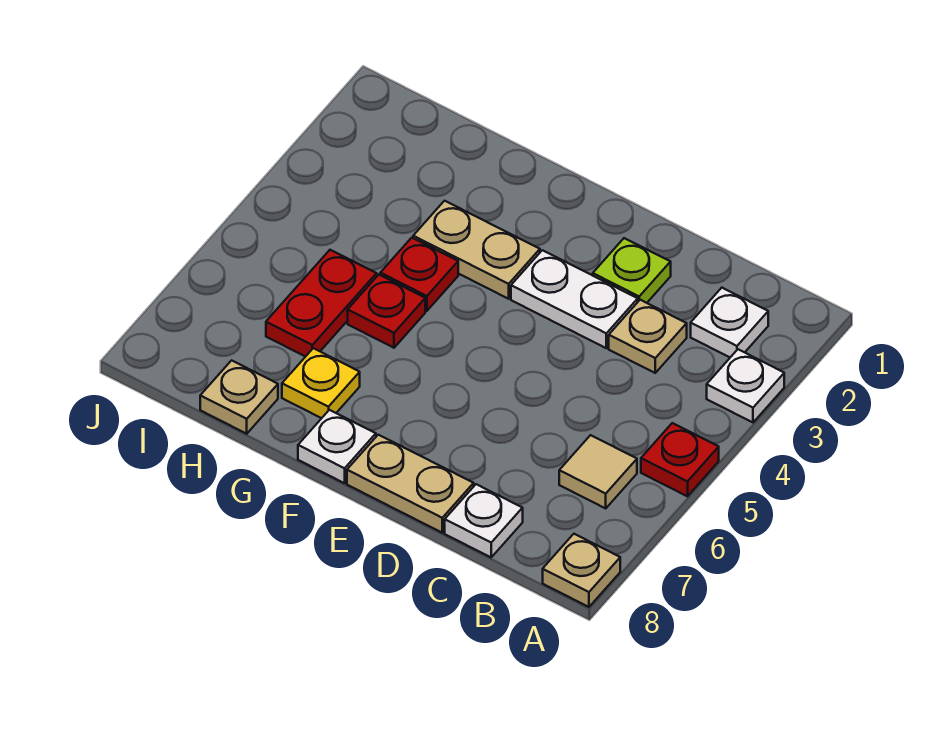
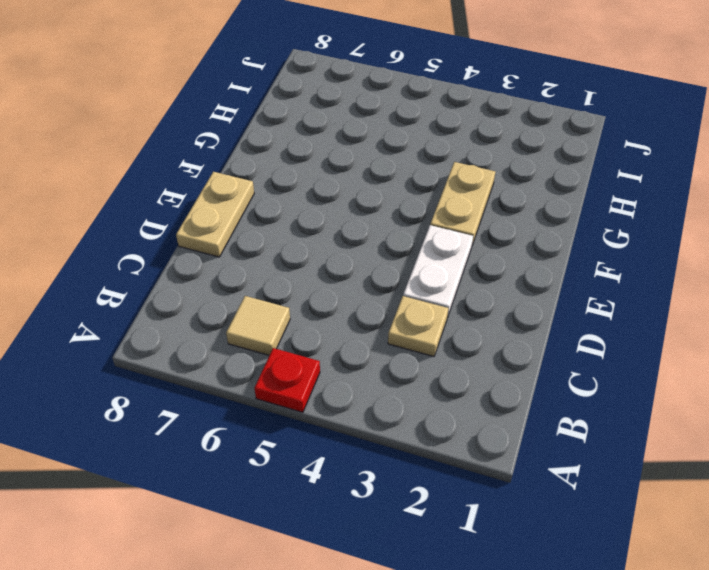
none -> white plate A3 level 1
none -> tan plate A8 level 1
none -> white plate B2 level 1

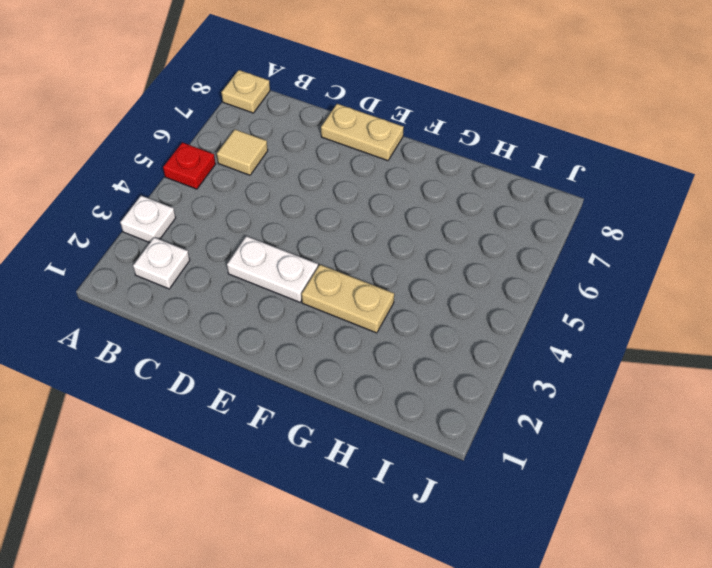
none -> tan plate C3 level 1
none -> white plate C8 level 1
none -> lime plate D2 level 1

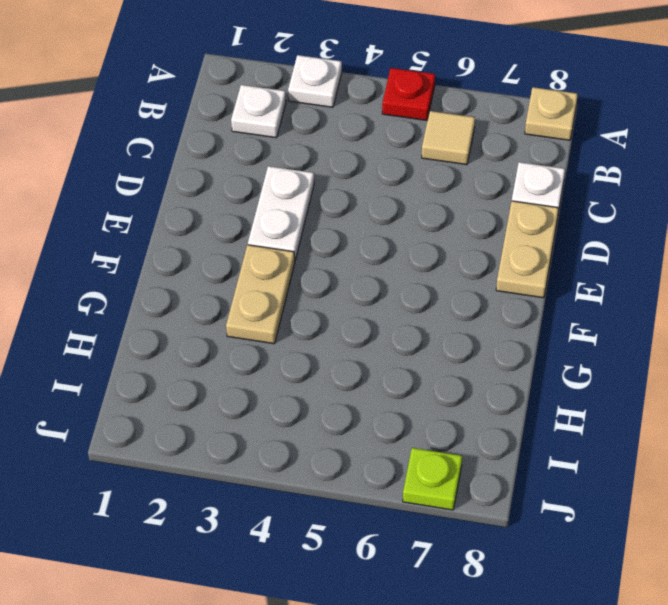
lime plate J7 level 1 -> lime plate D2 level 1
none -> tan plate C3 level 1
none -> white plate F8 level 1
none -> red plate G4 level 1

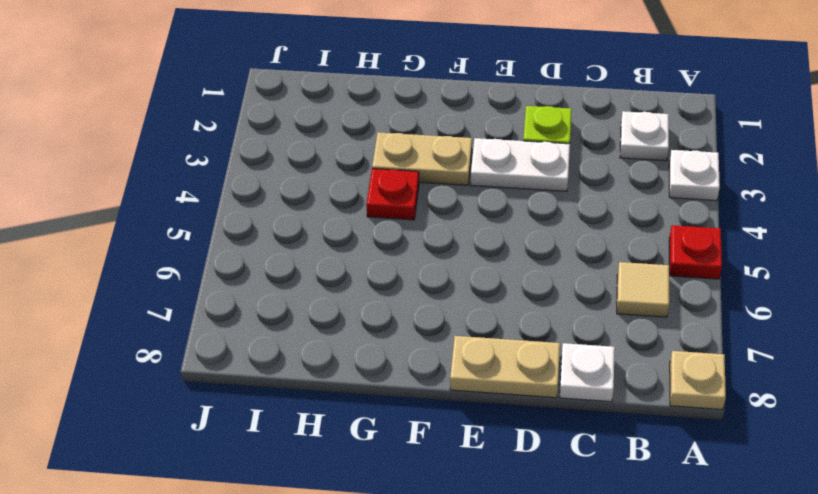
none -> tan plate C3 level 1
none -> white plate F8 level 1
none -> red plate G5 level 1

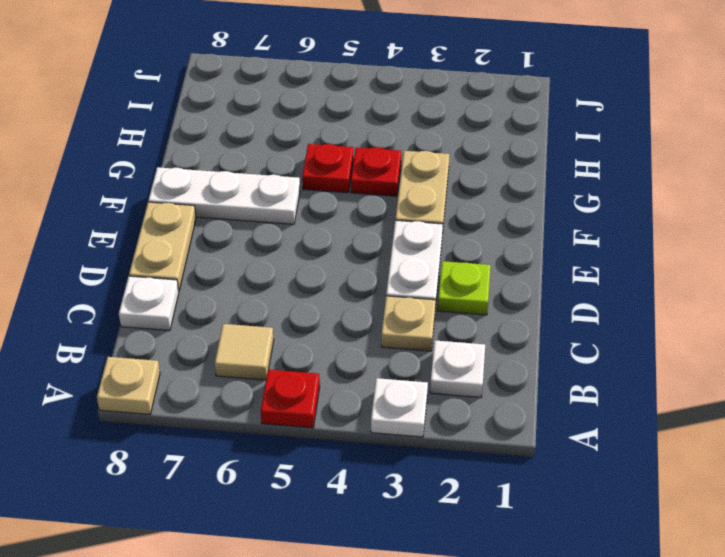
white plate F6:F8 level 1 -> white plate F8 level 1
none -> yellow plate G7 level 1
none -> red plate H5:H6 level 1
none -> tan plate H8 level 1

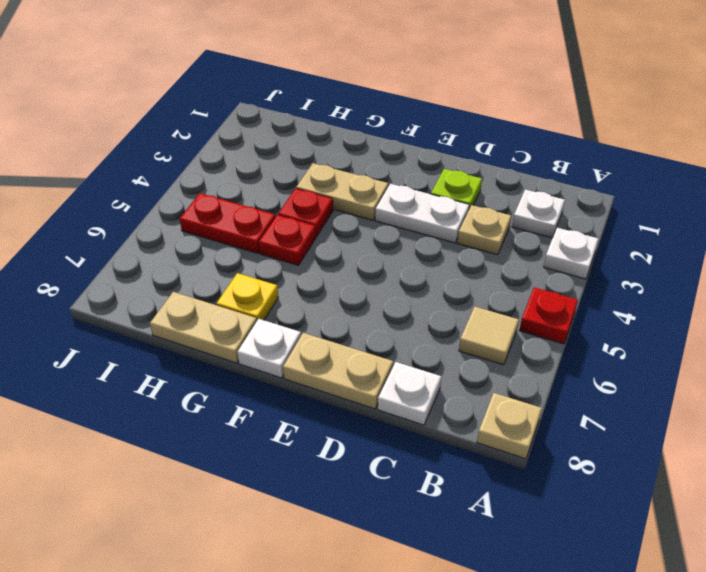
tan plate G8:H8 level 1 -> tan plate H8 level 1
red plate H5:I5 level 1 -> red plate H5:H6 level 1

